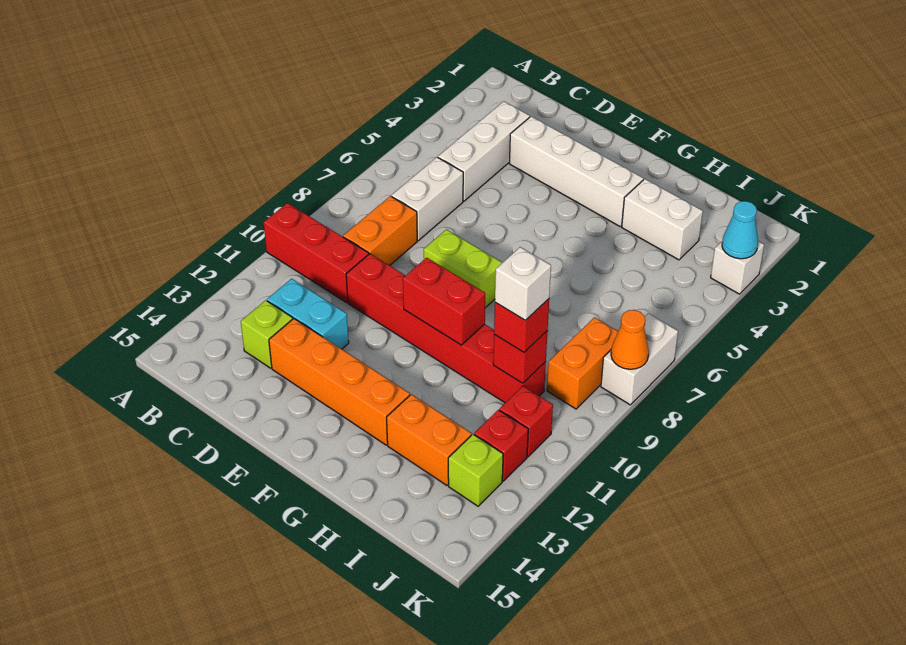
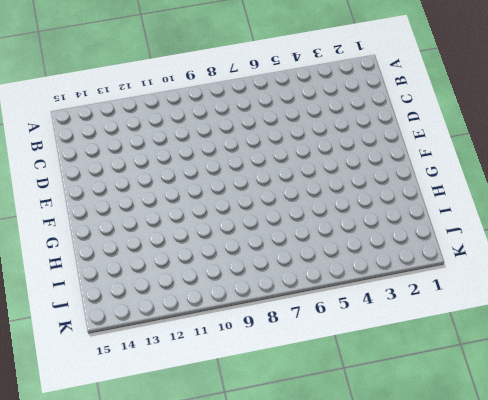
none -> red brick A10:C10 level 1
none -> white brick C3:C5 level 1
none -> white brick C6:C7 level 1

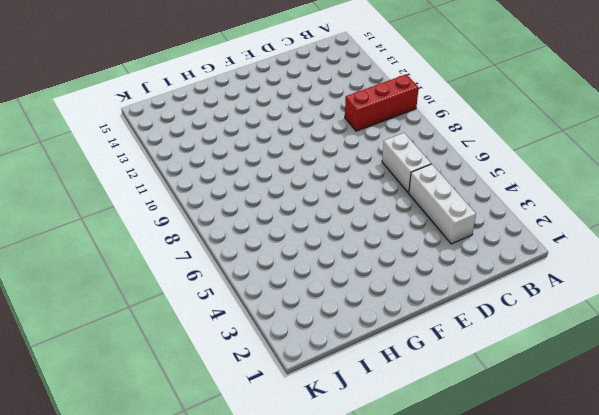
none -> orange brick C8:C9 level 1
none -> cyan brick C12:D12 level 1
none -> lime brick C13 level 1

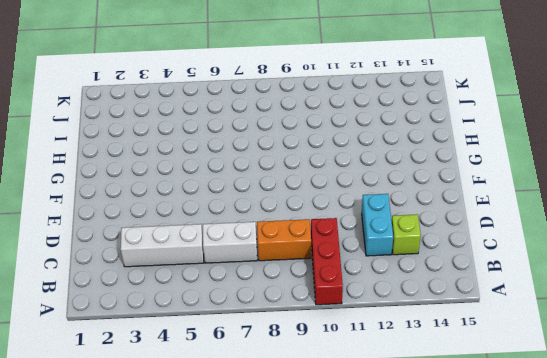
none -> white brick D3:G3 level 1
none -> red brick D10:I10 level 1
none -> orange brick D13:G13 level 1

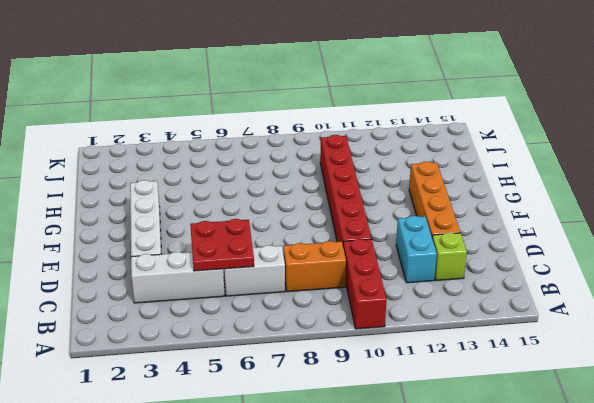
red plate C5:D6 level 2 -> none
none -> lime brick E8:F8 level 1
none -> white brick H3:I3 level 1
none -> orange brick H13:I13 level 1

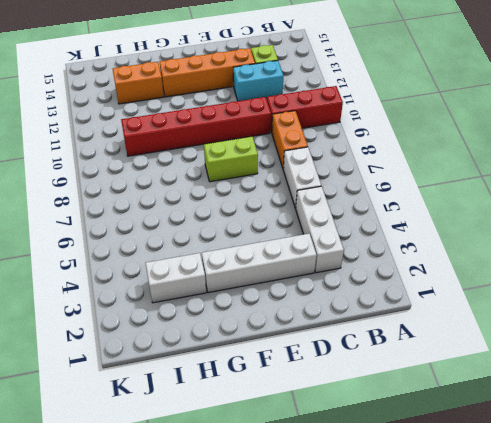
none -> orange brick J8:J9 level 1
none -> red brick J11 level 1
none -> red brick J12 level 1

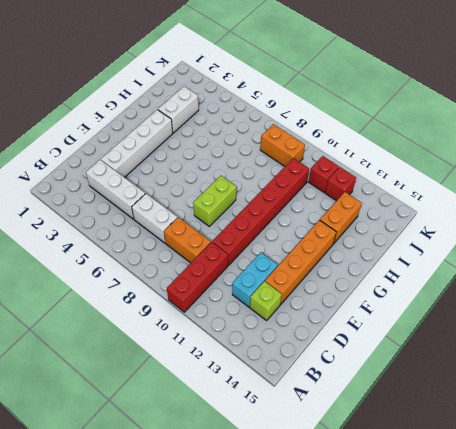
none -> lime brick J13 level 1
none -> white brick K3 level 1
none -> white brick K7:K8 level 1

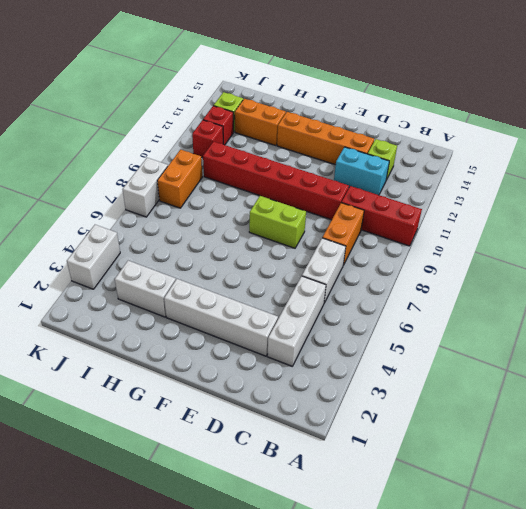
white brick K3:K4 level 1 -> white brick K3 level 1
none -> red brick F10:G10 level 2
none -> red brick I10 level 2
none -> cyan cone K3 level 2

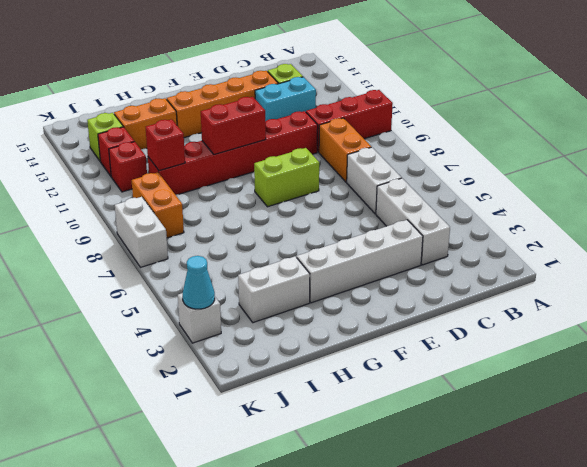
none -> orange cone K8 level 2
none -> red brick I10 level 3
none -> white brick I10 level 4

